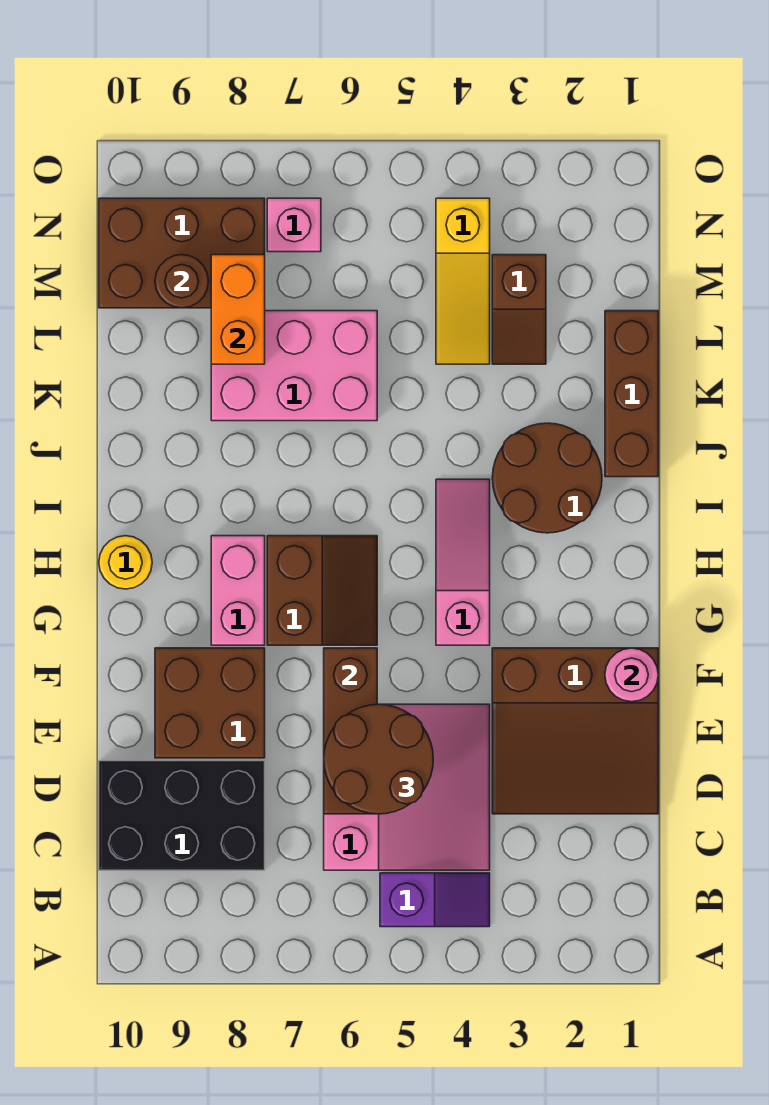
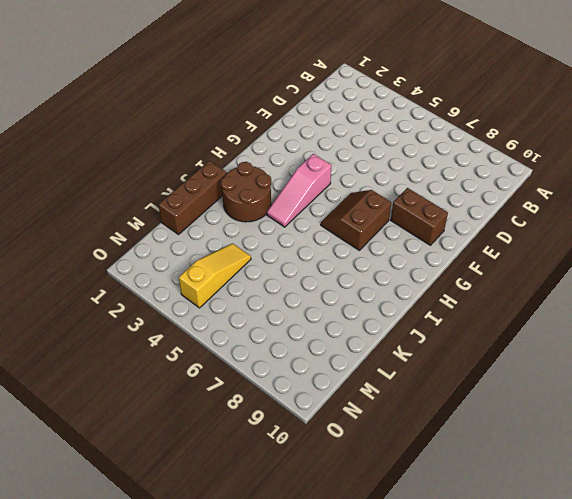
brown brick F8:F9 level 1 -> brown brick E8:F9 level 1
none -> purple slope B4:B5 level 1 top 5
none -> pink slope C4:E6 level 1 top 6
none -> black brick C8:D10 level 1

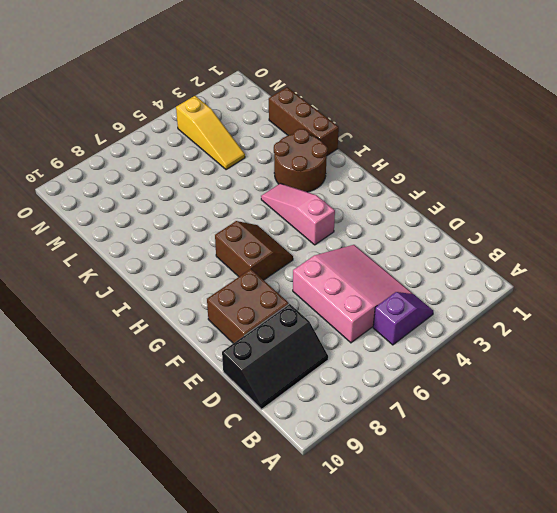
black slope C8:D10 level 1 top D -> black brick C8:D10 level 1
none -> brown slope D1:F3 level 1 top F
none -> pink brick G8:H8 level 1
none -> yellow round brick H10 level 1

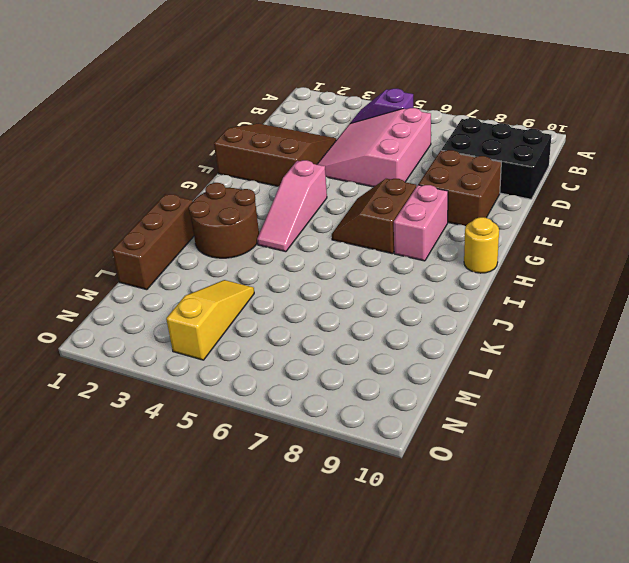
none -> pink brick K6:L8 level 1
none -> brown slope L3:M3 level 1 top M
none -> brown brick M8:N10 level 1

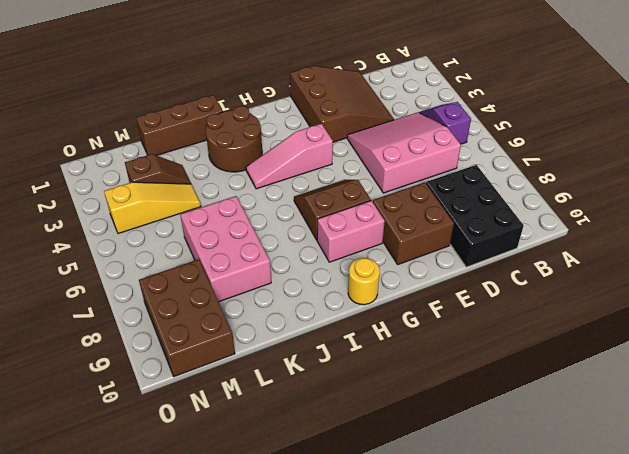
none -> pink brick N7 level 1
none -> brown brick D6:F6 level 2
none -> pink round brick F1 level 2

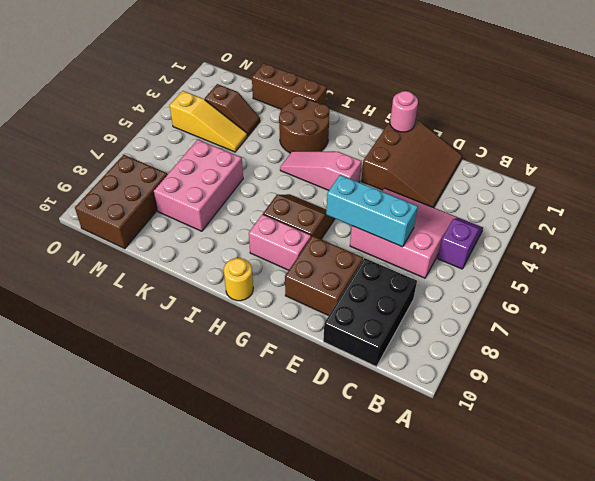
cyan brick D6:F6 level 2 -> brown brick D6:F6 level 2
none -> pink brick N7 level 1
none -> orange brick L8:M8 level 2
none -> brown round brick M9 level 2

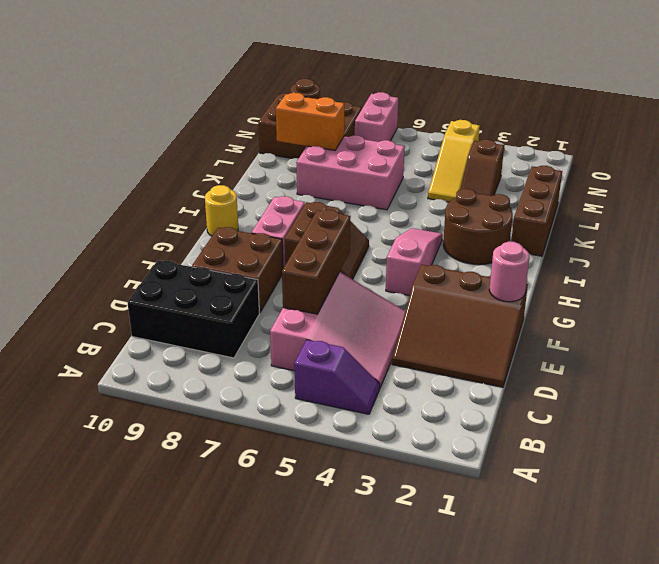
orange brick L8:L9 level 2 -> orange brick L8:M8 level 2
pink brick N7:O7 level 1 -> pink brick N7 level 1
none -> brown round brick D5:E6 level 3

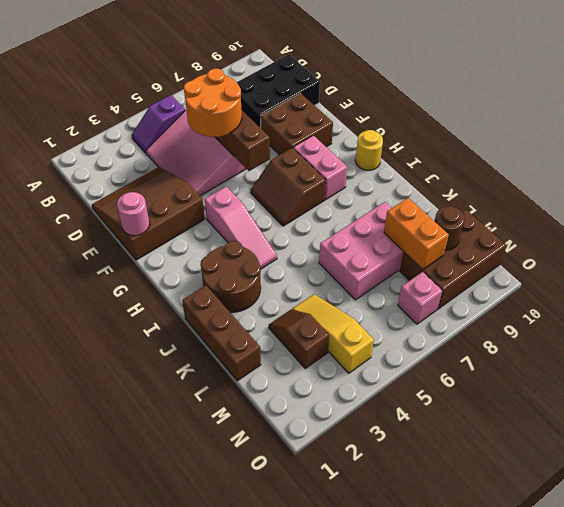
orange round brick D5:E6 level 3 -> brown round brick D5:E6 level 3

